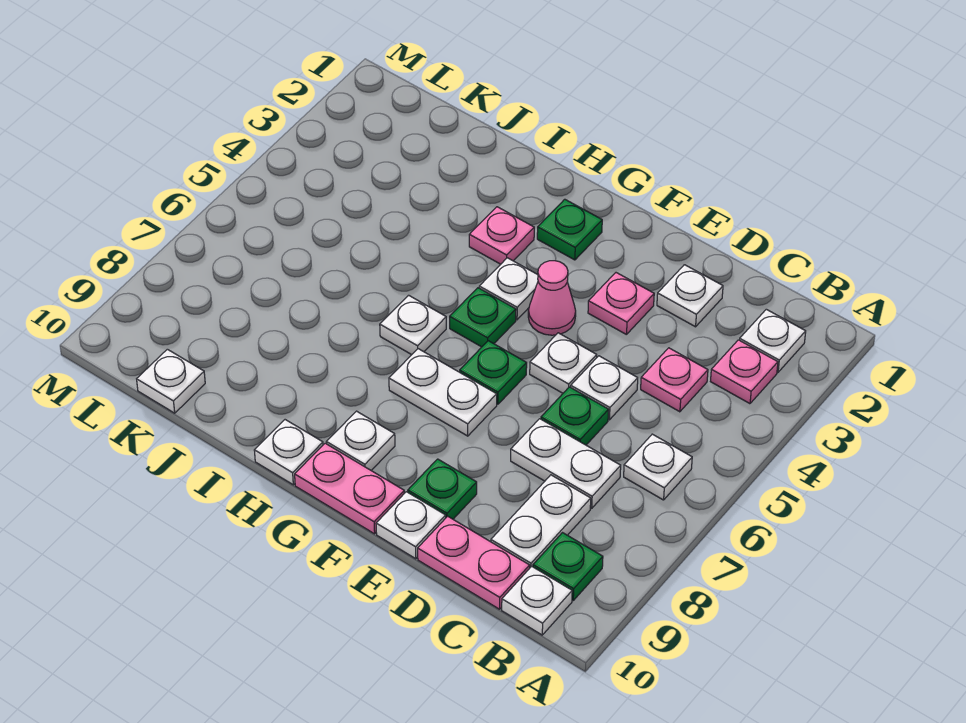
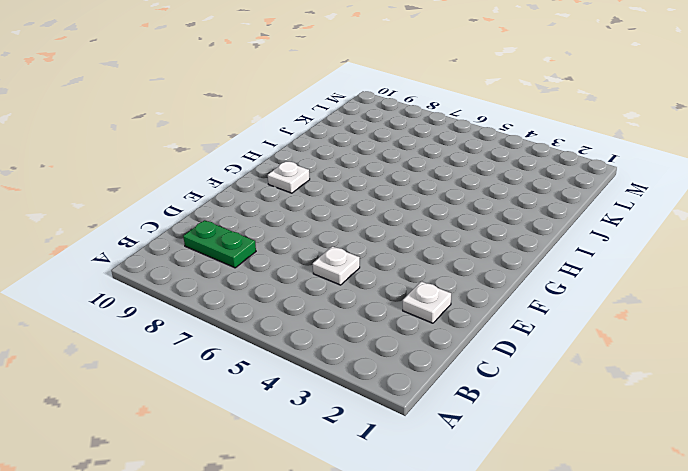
green plate C8:C9 level 1 -> white plate C8:C9 level 1
none -> white plate B2 level 1
none -> pink plate B3 level 1
none -> white plate B6 level 1

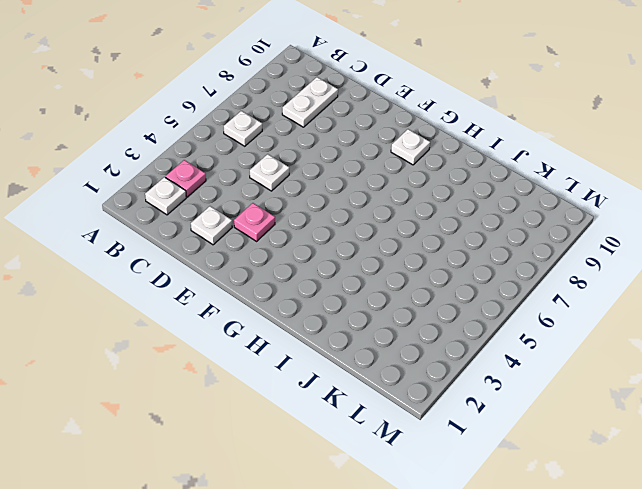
none -> green plate B9 level 1
none -> white plate B10 level 1
none -> pink plate C4 level 1

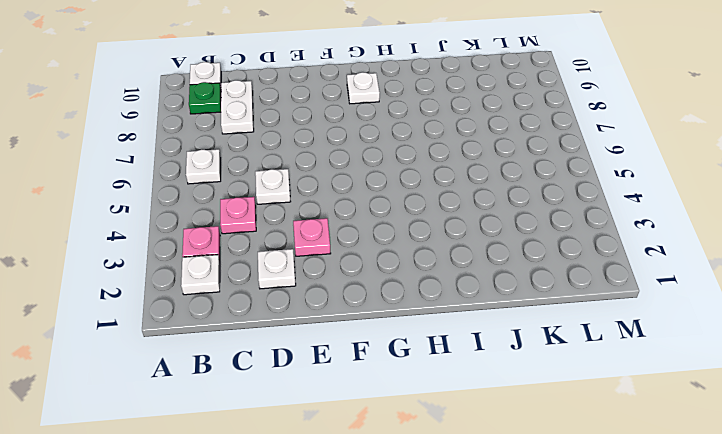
none -> white plate C7:D7 level 1
none -> pink plate C10:D10 level 1
none -> green plate D6 level 1

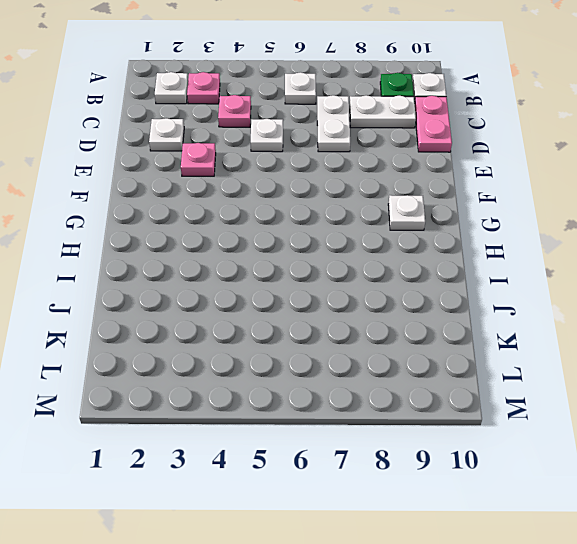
none -> green plate D6 level 1
none -> white plate E5 level 1
none -> green plate E9 level 1

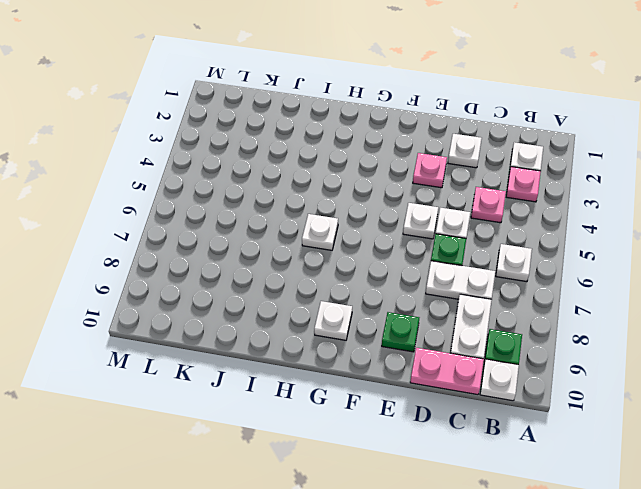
none -> white plate E10 level 1
none -> pink cone F4 level 1
none -> green plate F6 level 1

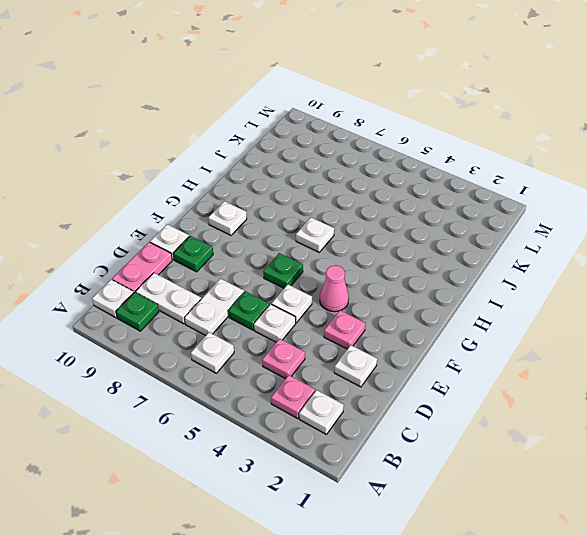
none -> white plate F7:G7 level 1
none -> pink plate F10:G10 level 1
none -> green plate G2 level 1

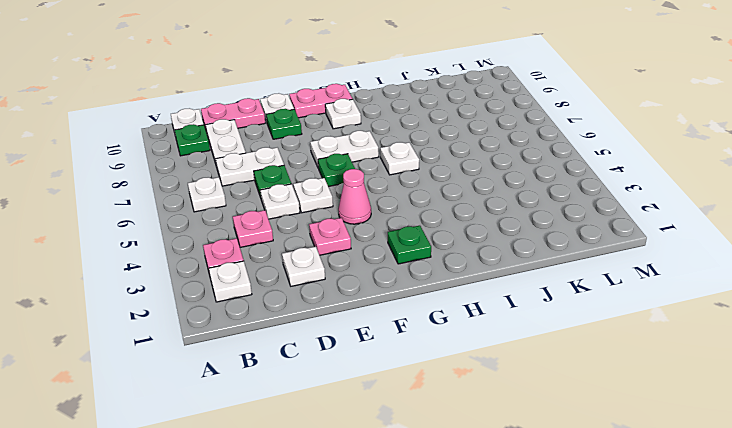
none -> white plate G4 level 1
none -> green plate G5 level 1
none -> pink plate H3 level 1

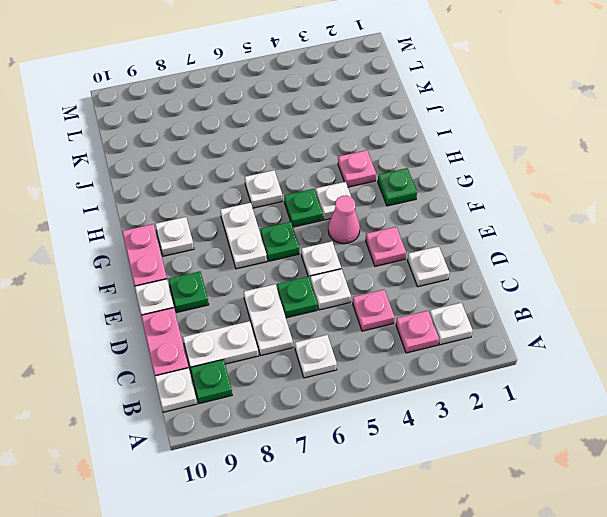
none -> white plate H10 level 1
none -> white plate K10 level 1

